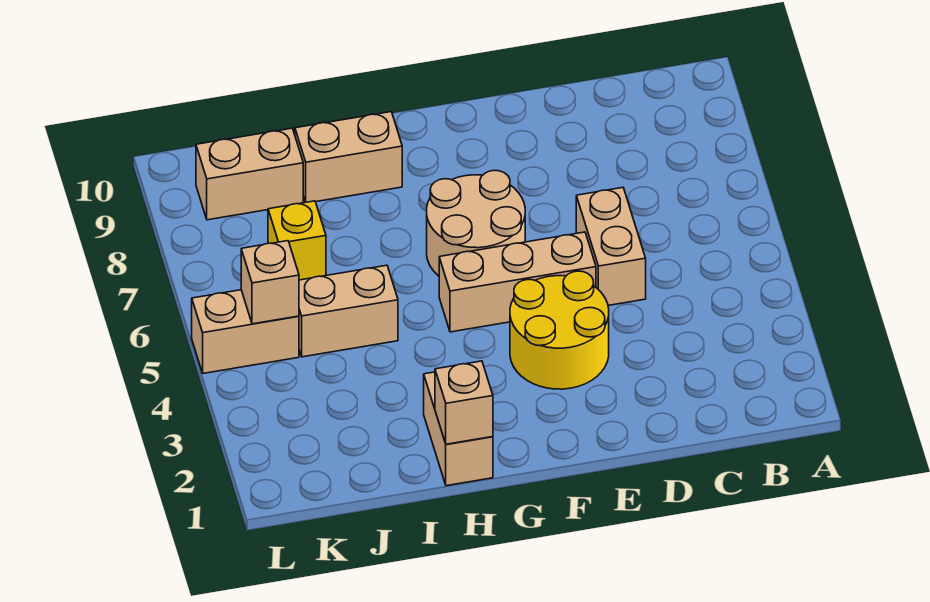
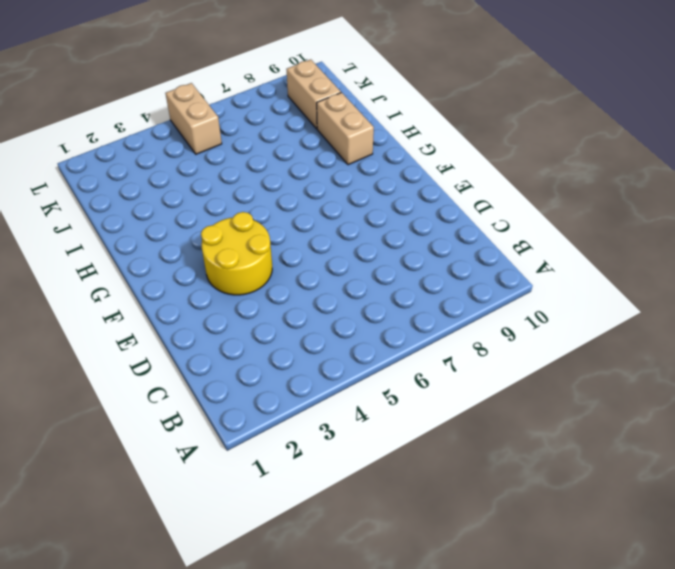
none -> tan brick D5:D6 level 1
none -> tan brick E5:G5 level 1
none -> tan round brick F6:G7 level 1

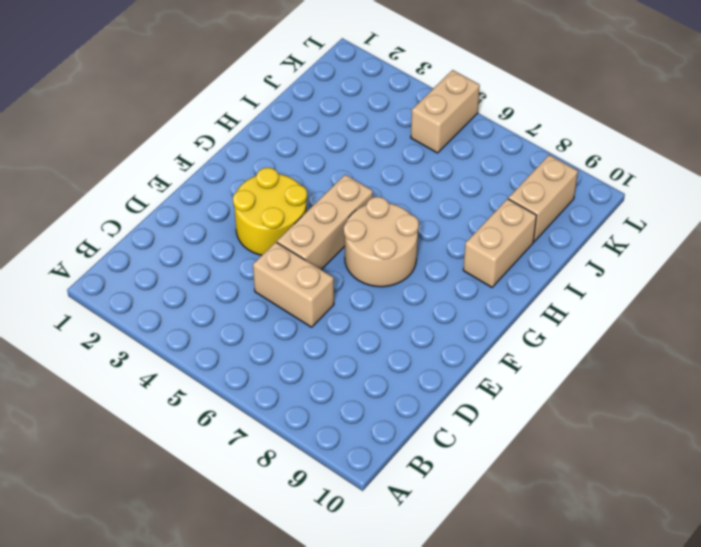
none -> tan brick H1:H2 level 1
none -> tan brick I5:J5 level 1
none -> yellow brick J7 level 1

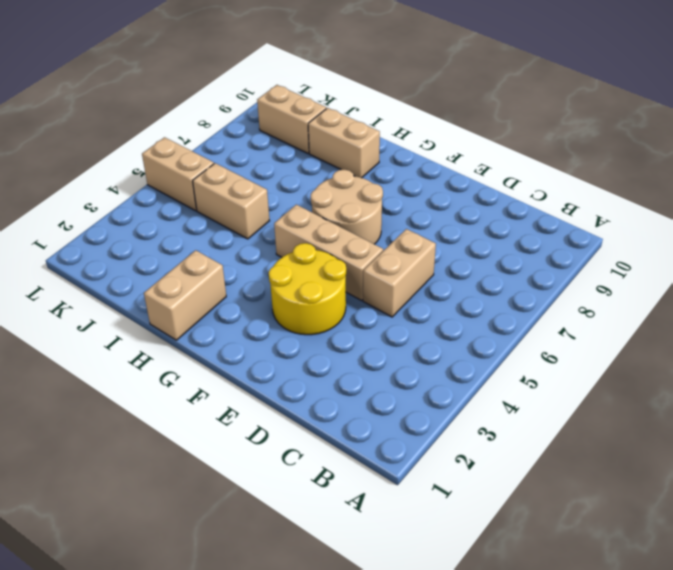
none -> yellow brick J7 level 1
none -> tan brick H1 level 2
none -> tan brick K5 level 2

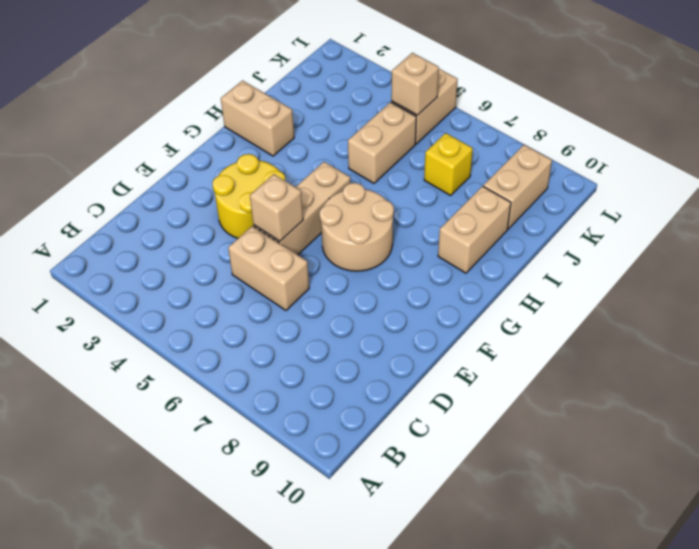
tan brick E5 level 2 -> tan brick H1 level 2

